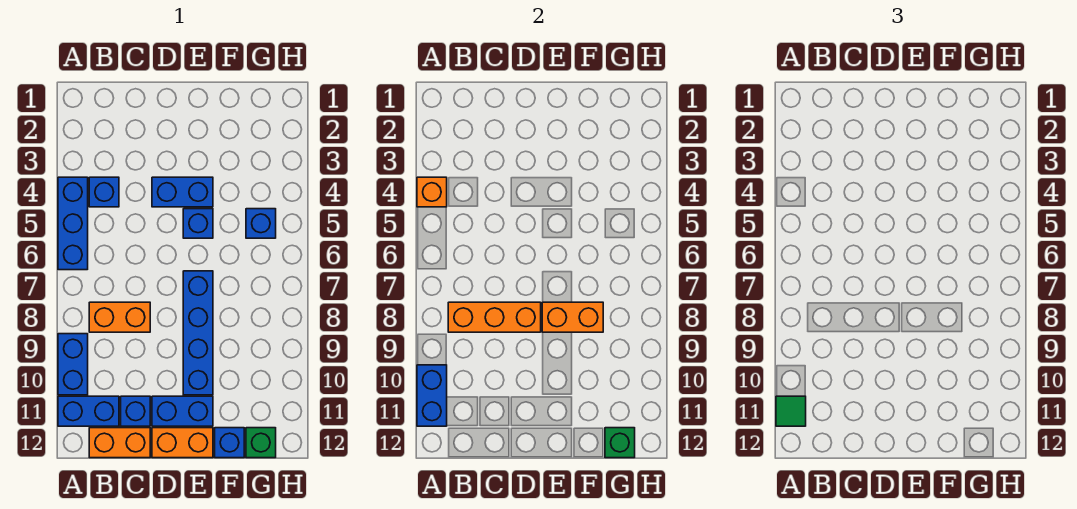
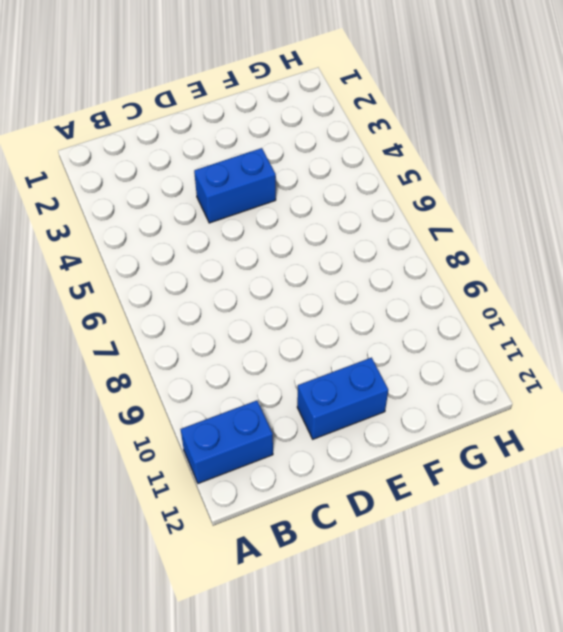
none -> blue brick A4:A6 level 1
none -> blue brick A9:A10 level 1
none -> blue brick B4 level 1

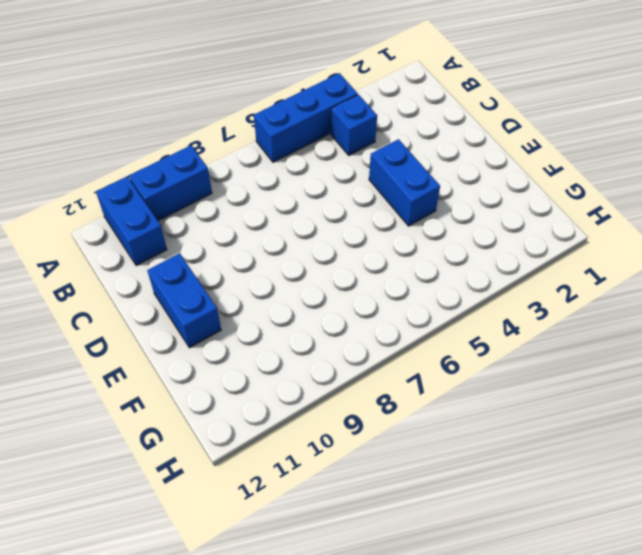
none -> orange brick B8:C8 level 1
none -> orange brick B12:C12 level 1
none -> blue brick C11 level 1

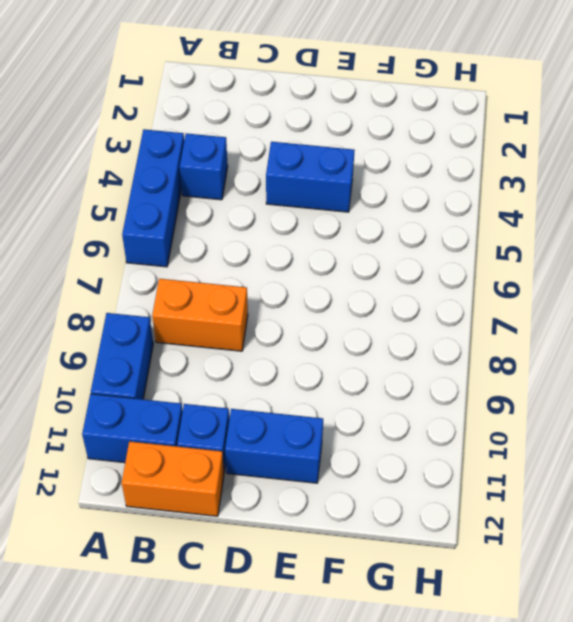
none -> orange brick D12:E12 level 1
none -> blue brick E5 level 1
none -> blue brick E7:E10 level 1

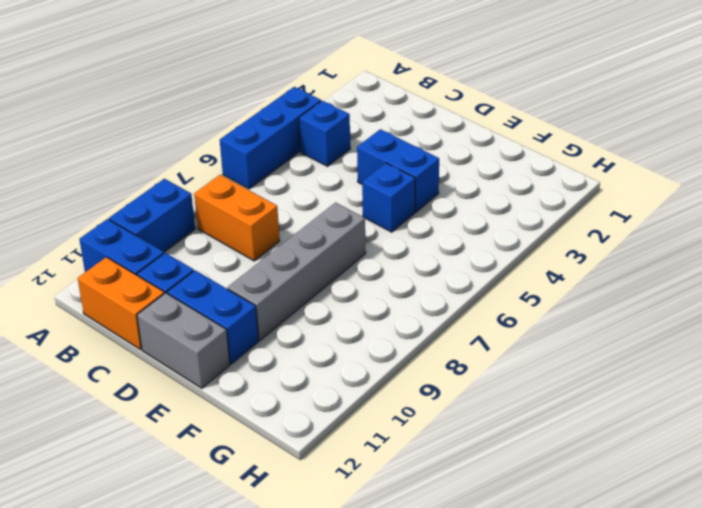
grey brick D12:E12 level 1 -> orange brick D12:E12 level 1
grey brick E7:E10 level 1 -> blue brick E7:E10 level 1
none -> blue brick F12 level 1
none -> blue brick G5 level 1
none -> green brick G12 level 1

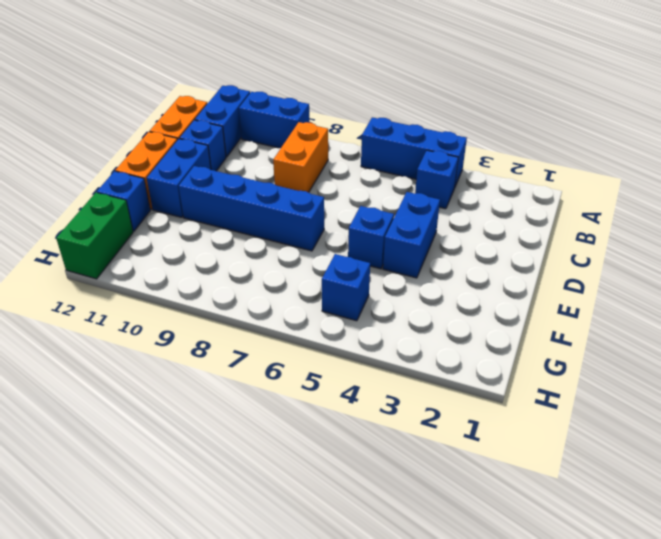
green brick G12:H12 level 1 -> green brick G12 level 1
none -> orange brick A4 level 2
none -> blue brick A10:A11 level 2
none -> orange brick B8:D8 level 2

